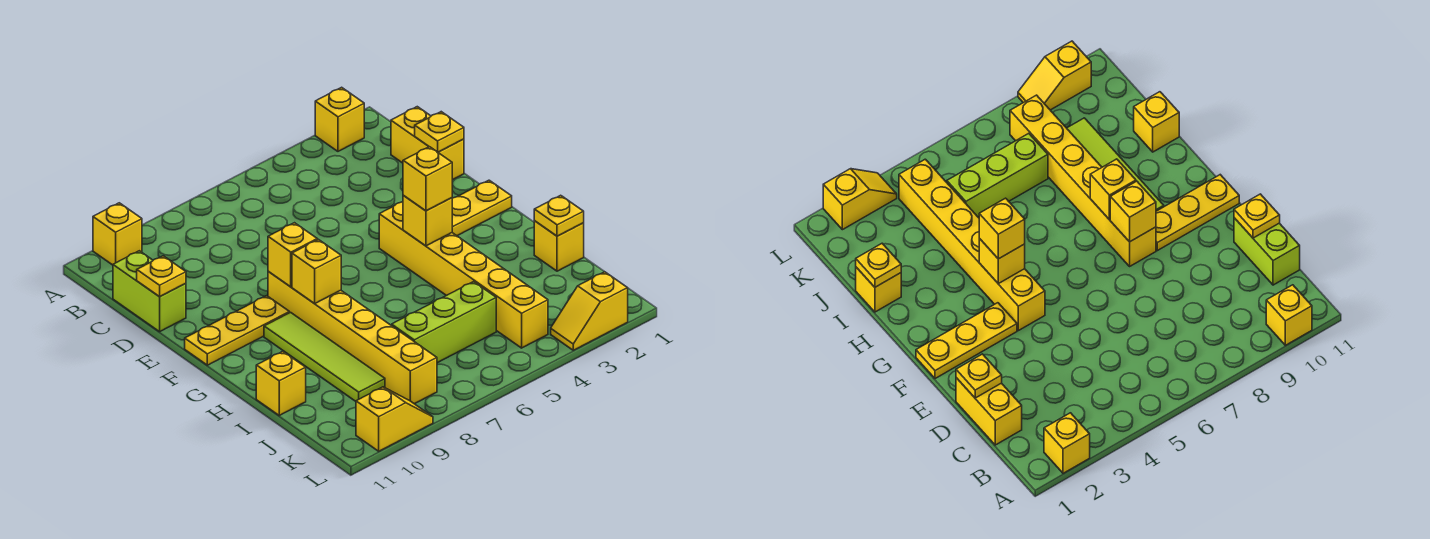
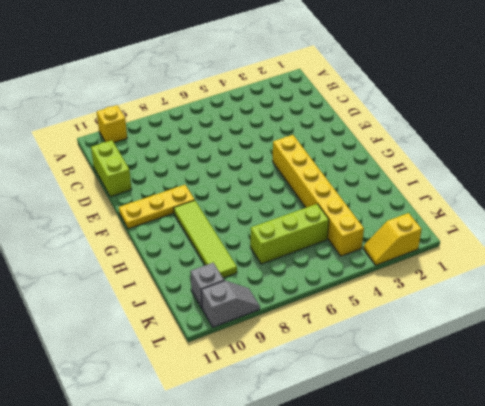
grey brick K10 level 1 -> none
grey slope L9:L10 level 1 top 10 -> yellow slope L9:L10 level 1 top 10
none -> yellow brick A2 level 1
none -> yellow brick C1:D1 level 1
none -> yellow plate F1:F3 level 1

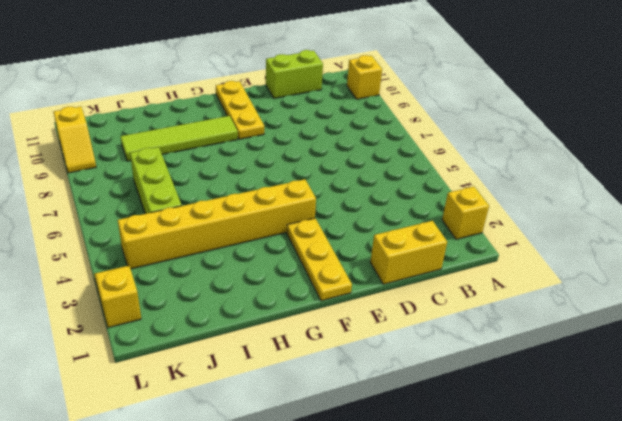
none -> yellow brick F8:K8 level 1
none -> yellow brick I1 level 1
none -> yellow brick I11 level 1

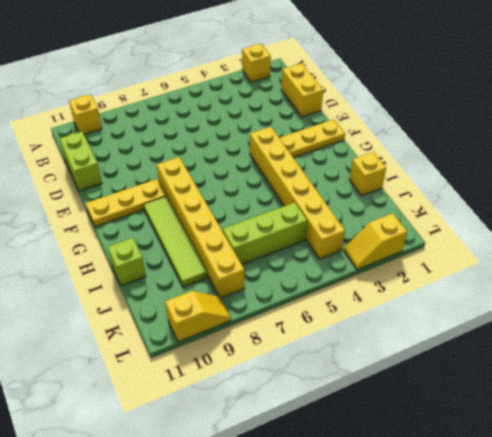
lime brick I11 level 1 -> yellow brick I11 level 1
none -> yellow plate D1 level 2
none -> yellow plate D11 level 2
none -> yellow brick F8 level 2

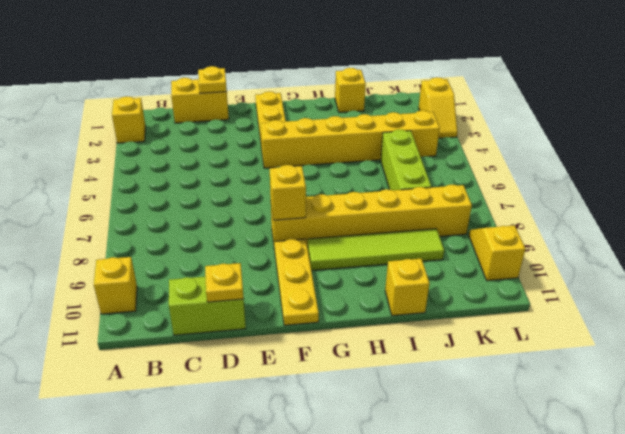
none -> yellow brick G4 level 2
none -> yellow brick G8 level 2
none -> yellow plate I1 level 2

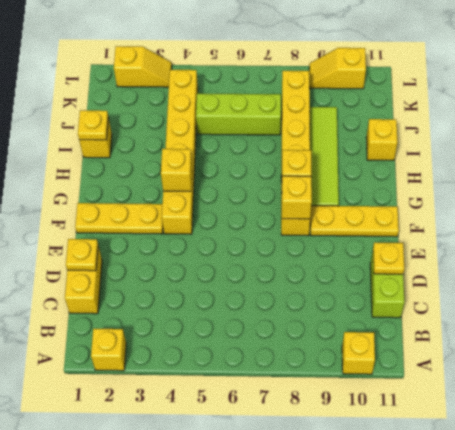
none -> yellow brick G4 level 3

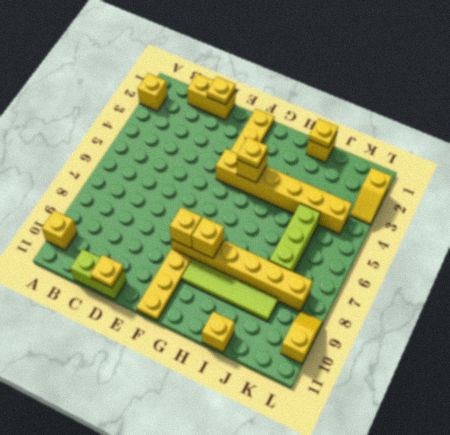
yellow plate G4 level 3 -> yellow brick G4 level 3

